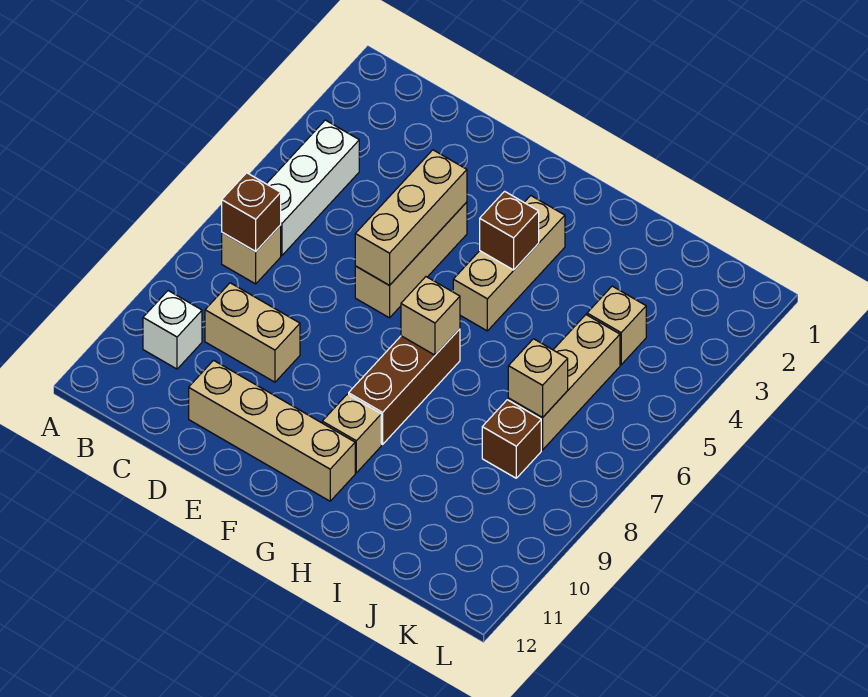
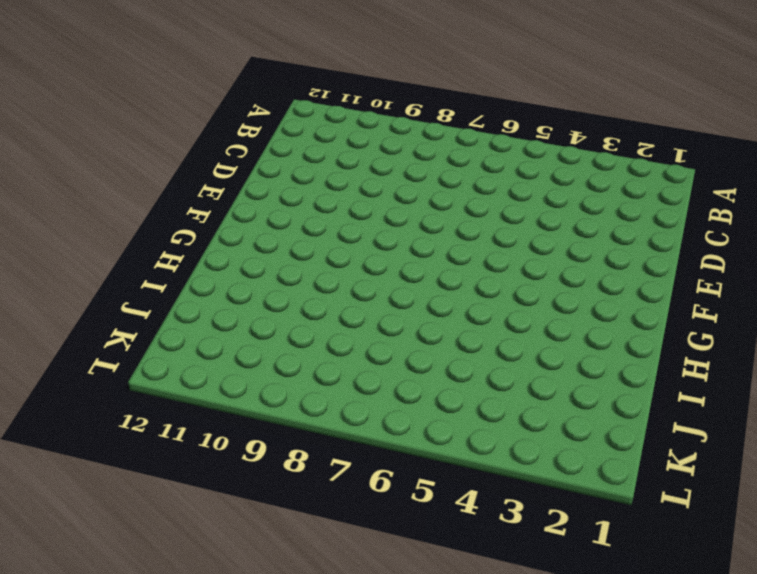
none -> white brick B4:B6 level 1
none -> tan brick B7 level 1
none -> white brick B10 level 1

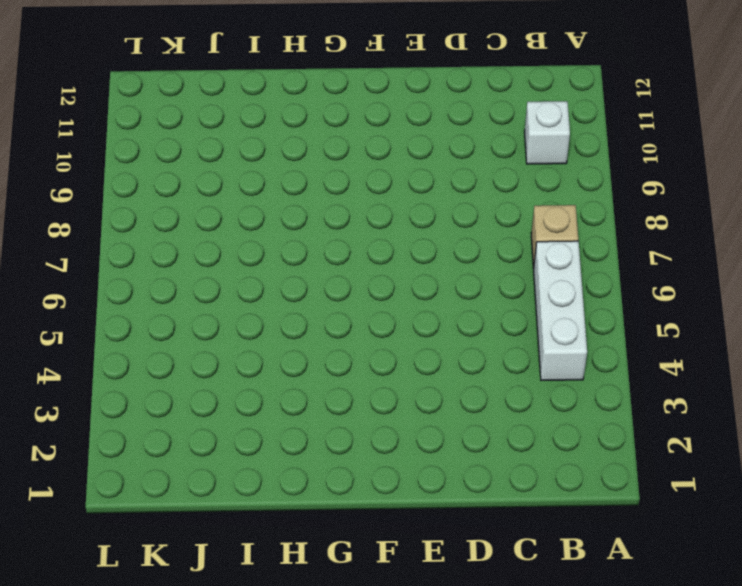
none -> tan brick C9:D9 level 1
none -> tan brick D11:G11 level 1
none -> tan brick E4:E6 level 1

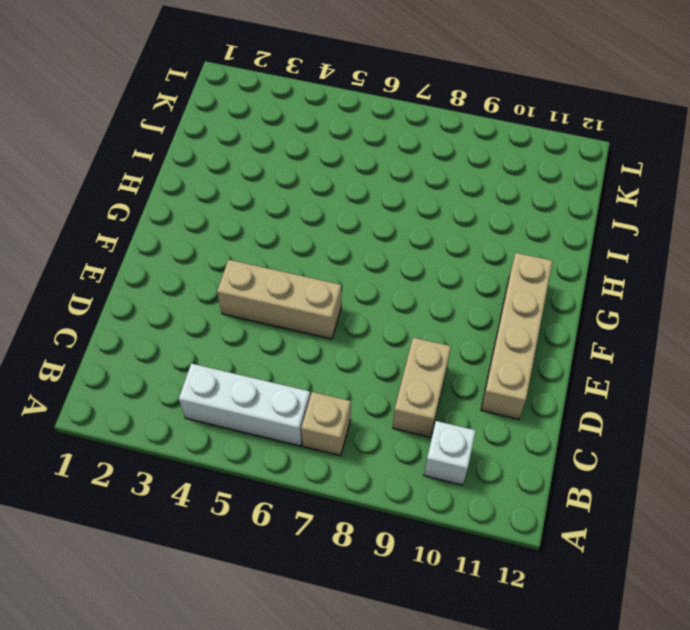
none -> tan brick G3:G5 level 1
none -> brown brick G7:G9 level 1
none -> tan brick G10 level 1

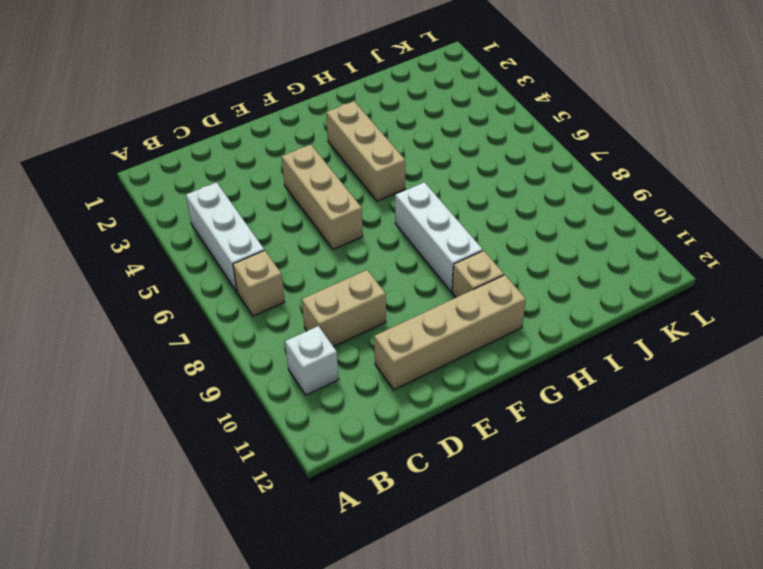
white brick G7:G9 level 1 -> brown brick G7:G9 level 1
none -> tan brick J4 level 1
none -> tan brick J5:J7 level 1
none -> brown brick J8 level 1

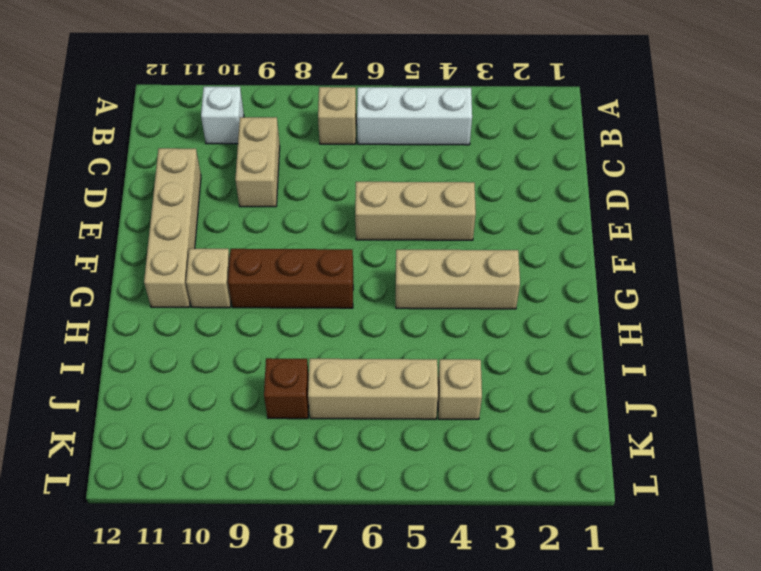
none -> brown brick B7 level 2
none -> tan brick E4:E6 level 2
none -> brown brick G4 level 2

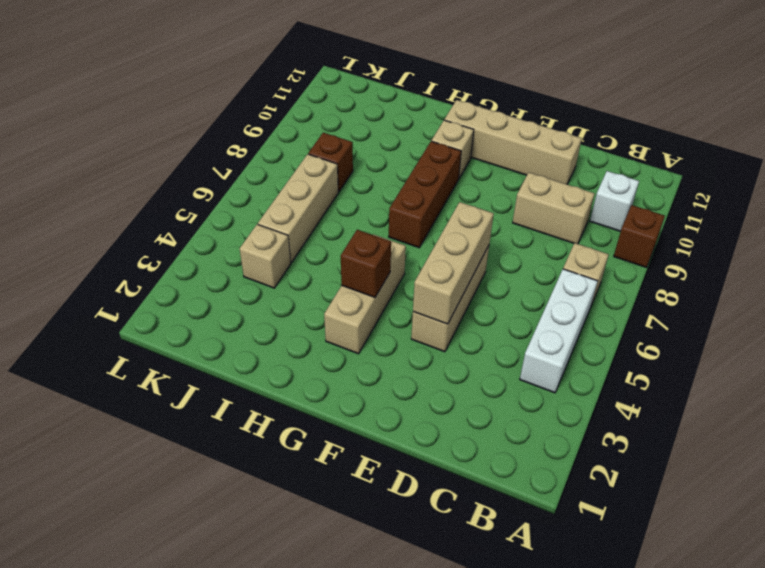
brown brick A9 level 1 -> brown brick B7 level 2
none -> tan brick G7 level 2
none -> tan brick J7 level 2

